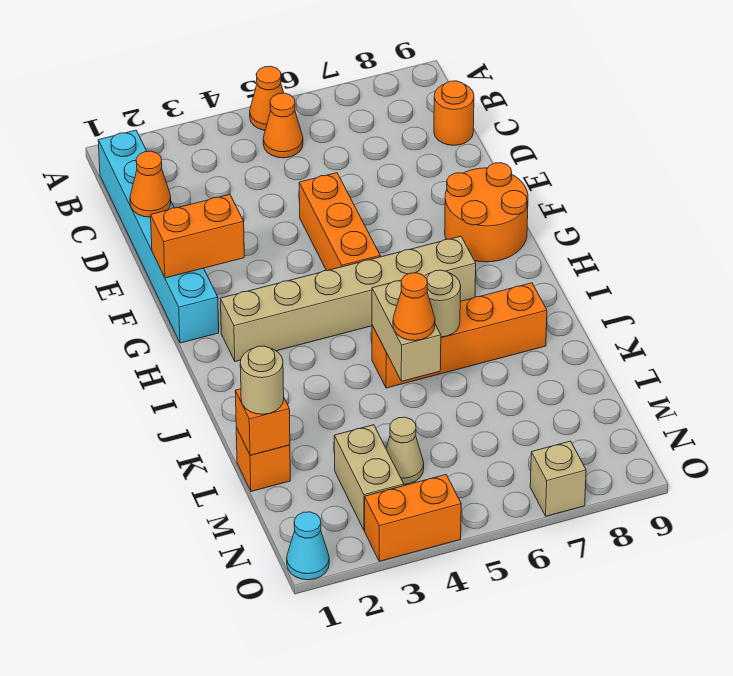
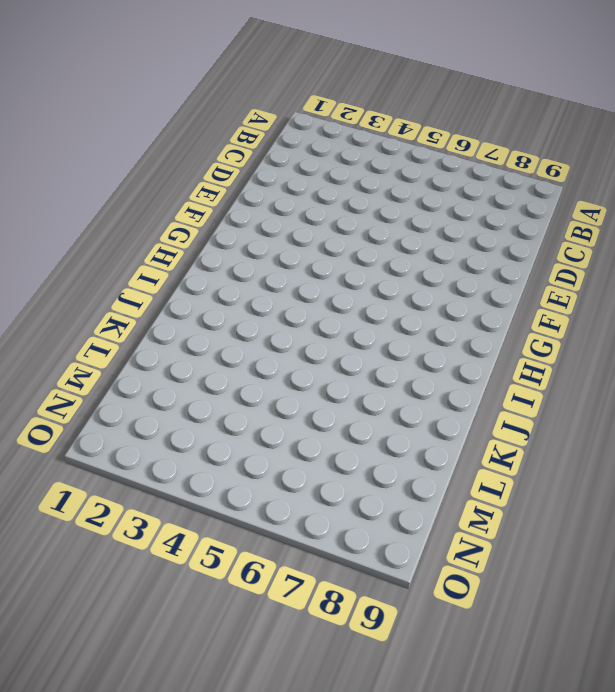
none -> orange cone A5 level 1
none -> cyan brick B1:G1 level 1
none -> orange cone B5 level 1

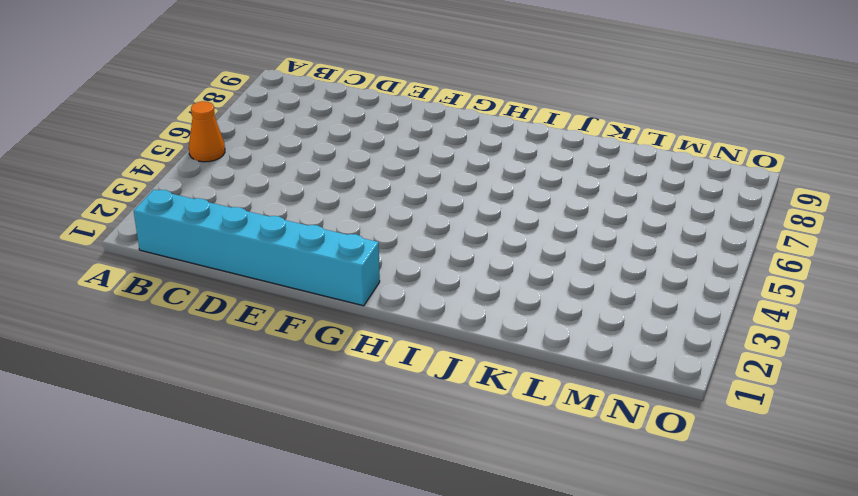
none -> orange cone B5 level 1
none -> orange round brick C9 level 1
none -> orange brick E5:G5 level 1

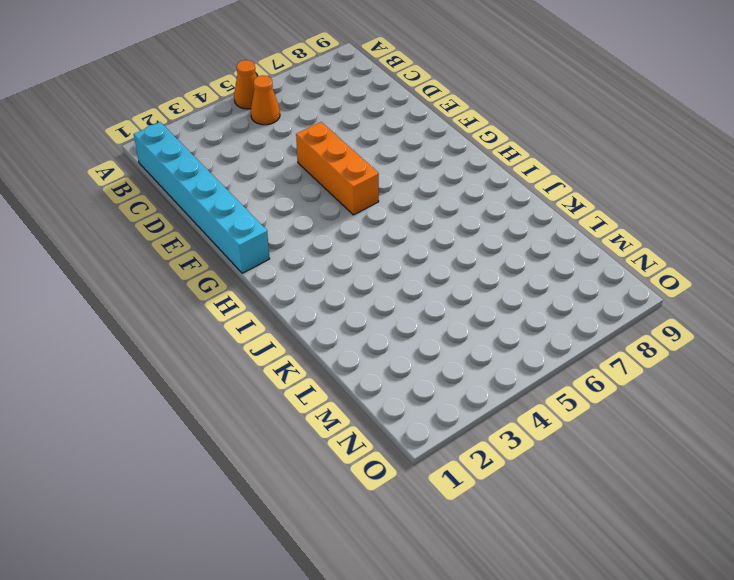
none -> orange round brick C9 level 1
none -> orange round brick F8:G9 level 1
none -> tan brick H2:H7 level 1

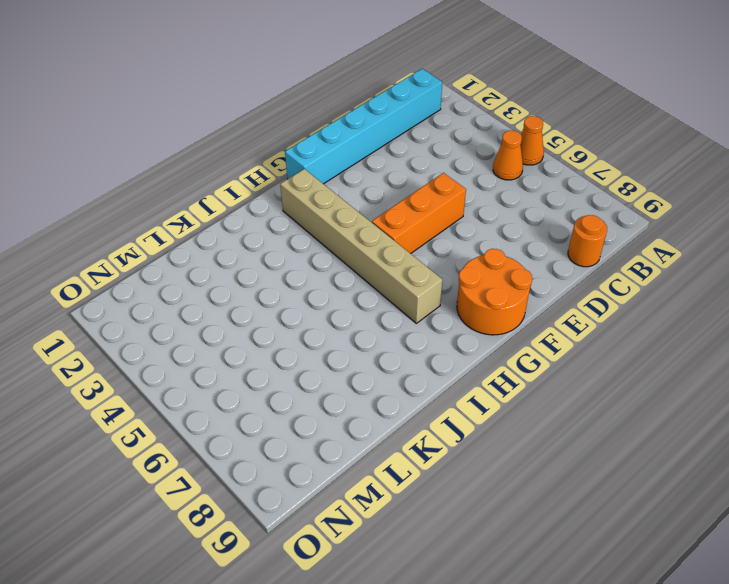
none -> orange brick J5:J8 level 1
none -> orange brick L1 level 1
none -> tan brick M3:N3 level 1

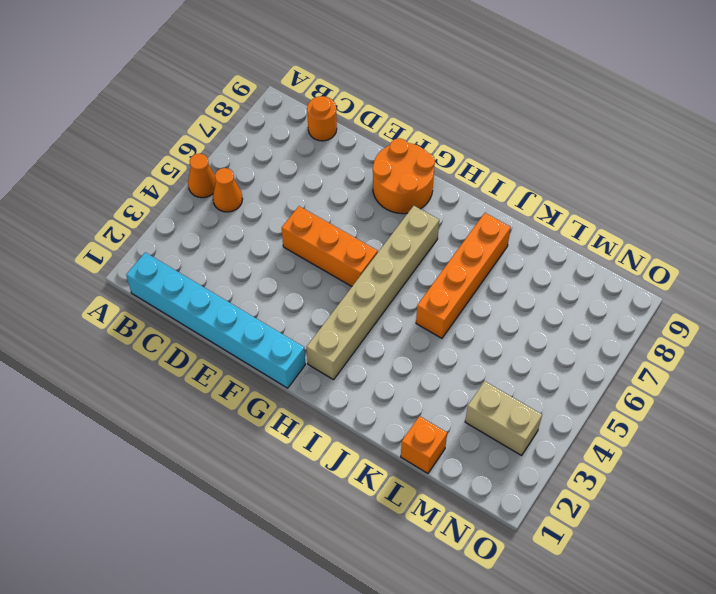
none -> tan cone M4 level 1
none -> cyan cone O1 level 1
none -> orange brick O3:O4 level 1

